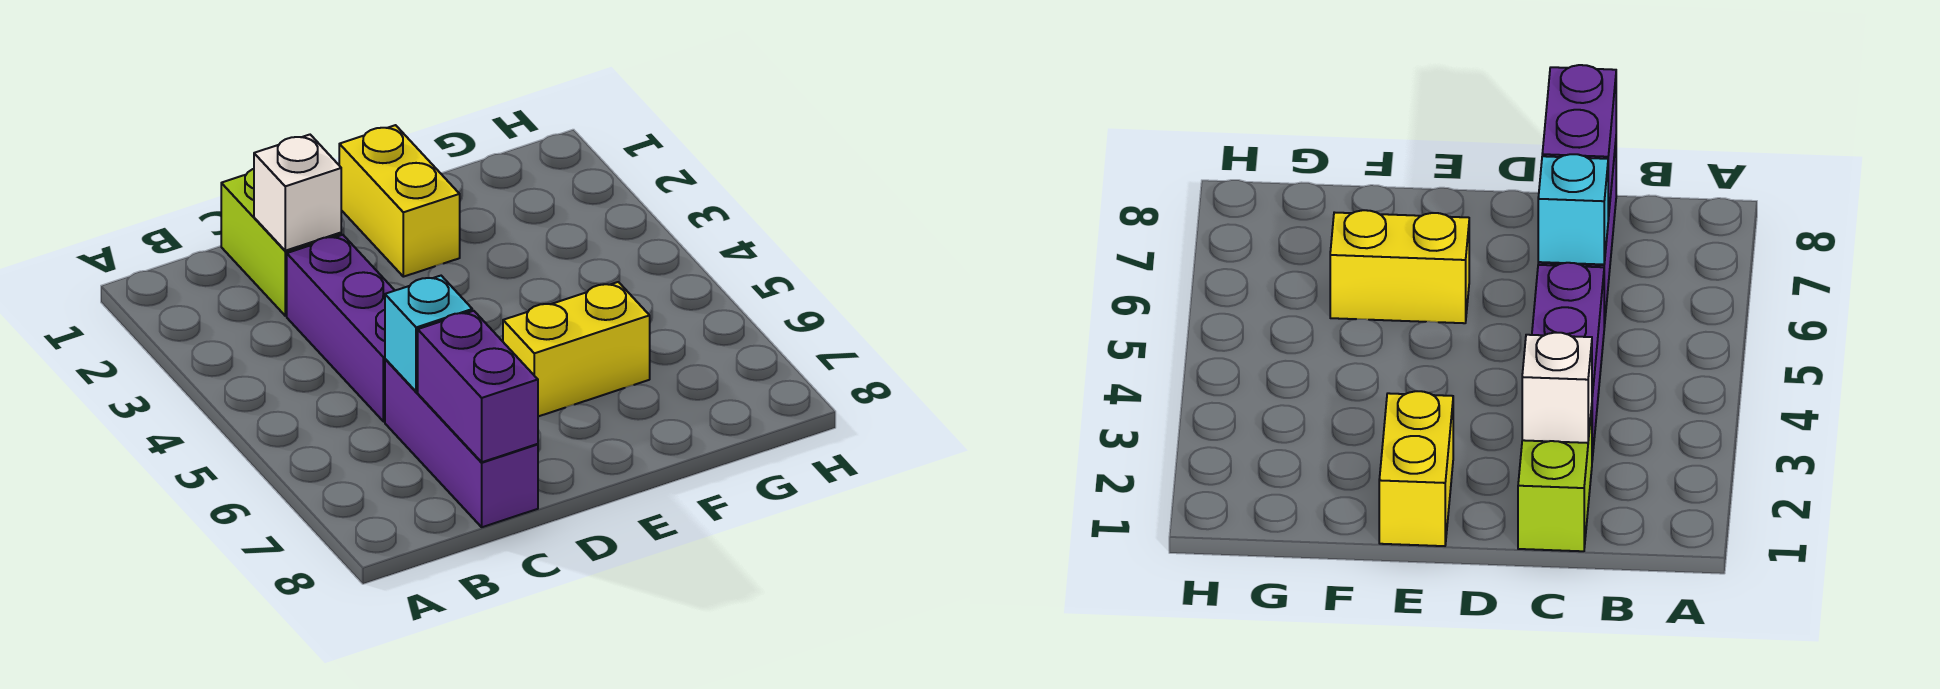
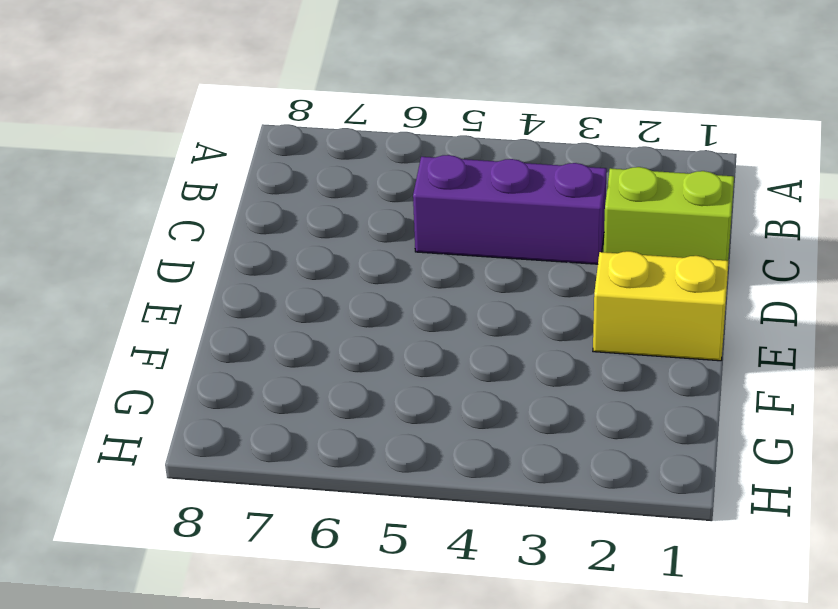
none -> purple brick C6:C8 level 1
none -> yellow brick E6:F6 level 1

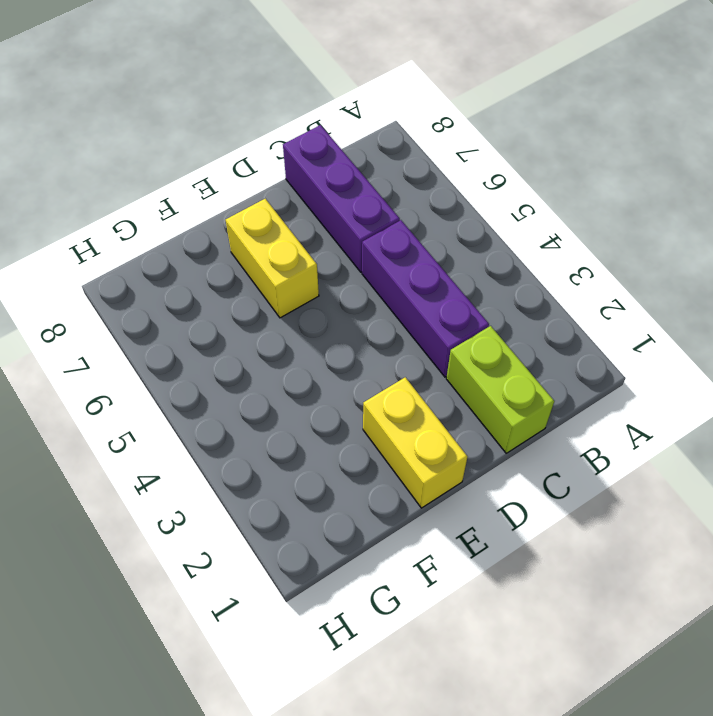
yellow brick E6:E7 level 1 -> yellow brick E6:F6 level 1
none -> white brick C2 level 2
none -> cyan brick C6 level 2

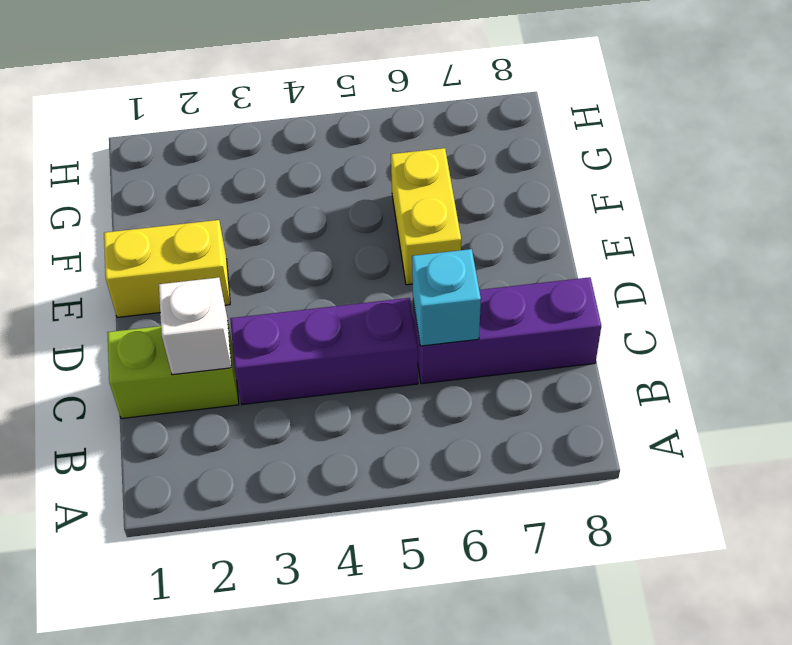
none -> purple brick C7:C8 level 2

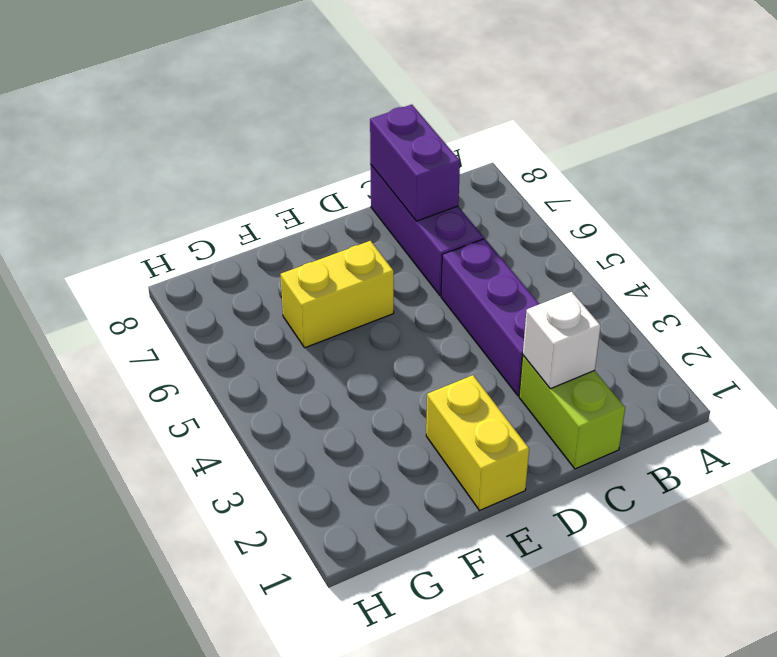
none -> cyan brick C6 level 2

